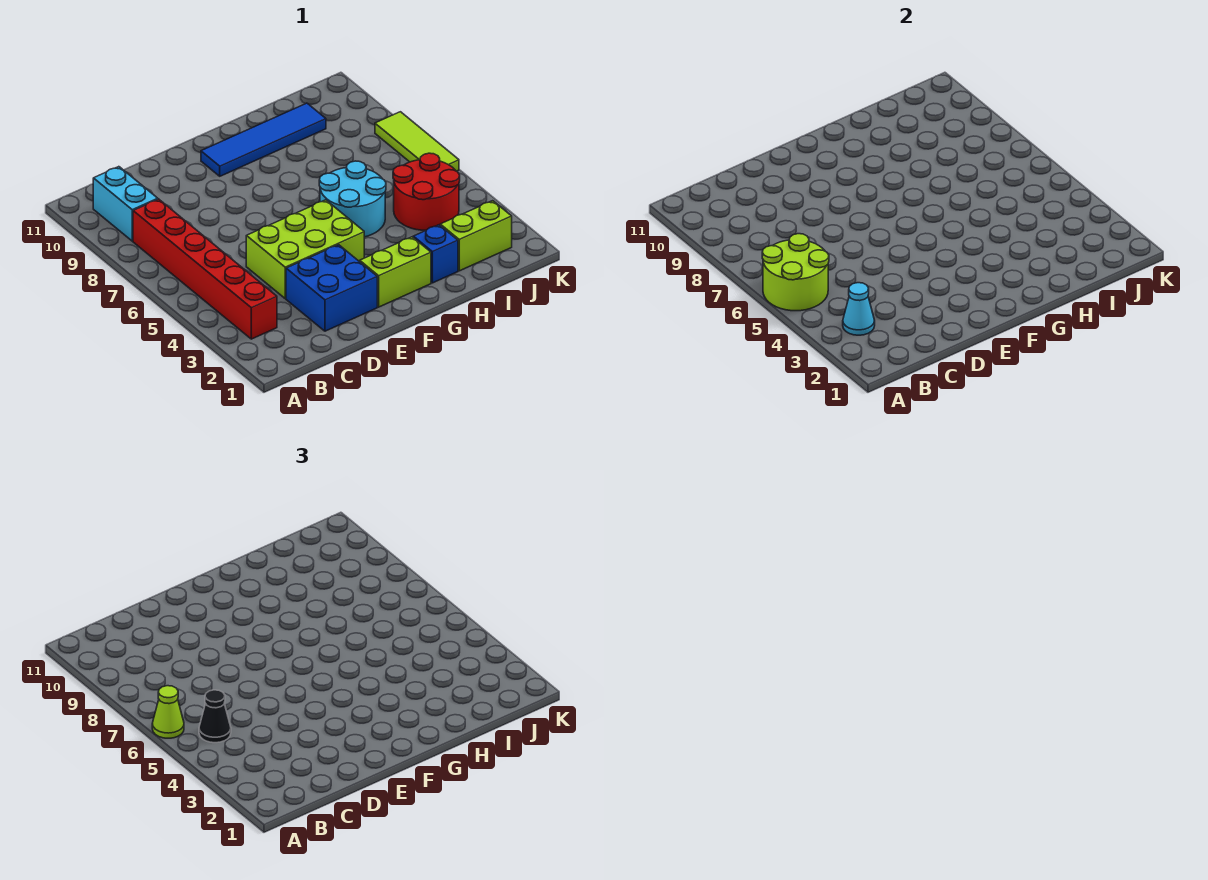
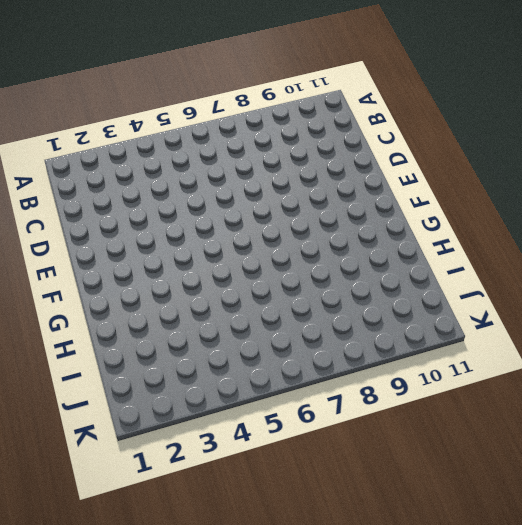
none -> red brick B3:B8 level 1
none -> cyan brick B9:B10 level 1
none -> blue brick D2:E3 level 1

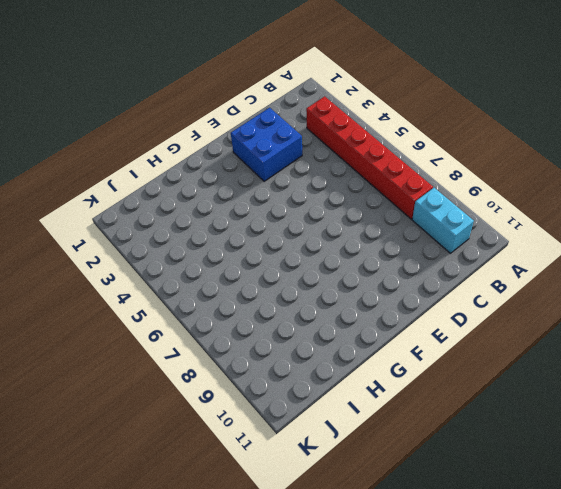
none -> lime brick D4:F5 level 1
none -> lime brick F2:G2 level 1
none -> blue tile F10:I10 level 1

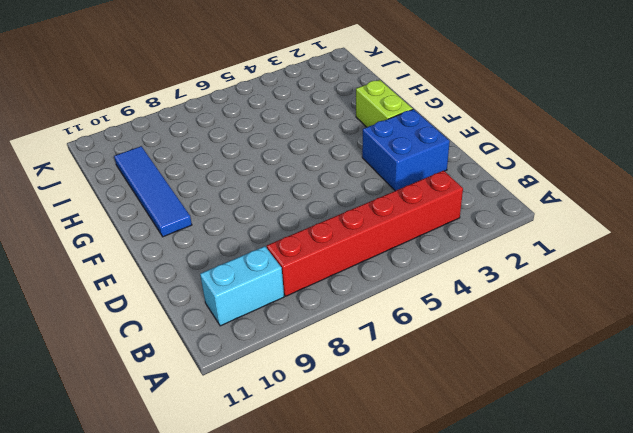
none -> lime brick D4:F5 level 1
none -> cyan round brick G5:H6 level 1
none -> blue brick H2 level 1

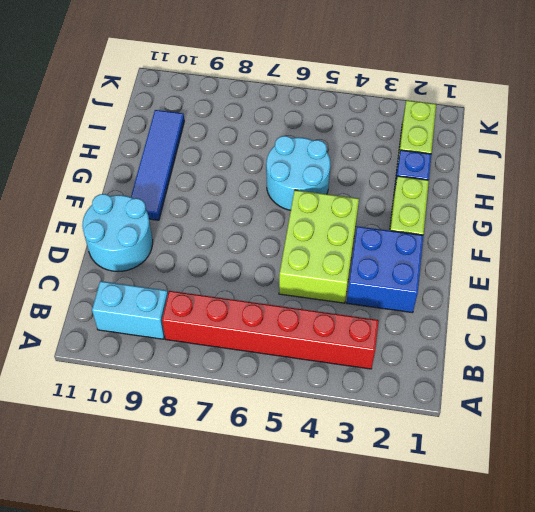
cyan round brick D10:E11 level 1 -> none
none -> red round brick I4:J5 level 1
none -> lime tile K6:K8 level 1
none -> lime round brick A5:B6 level 2

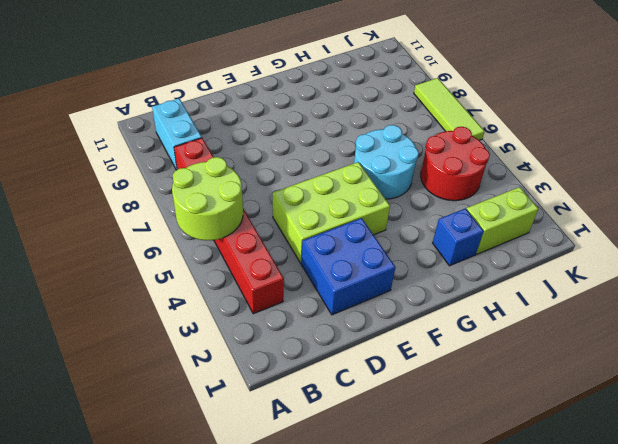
none -> lime brick F2:G2 level 1
none -> blue tile F10:I10 level 1
none -> cyan cone B3 level 2

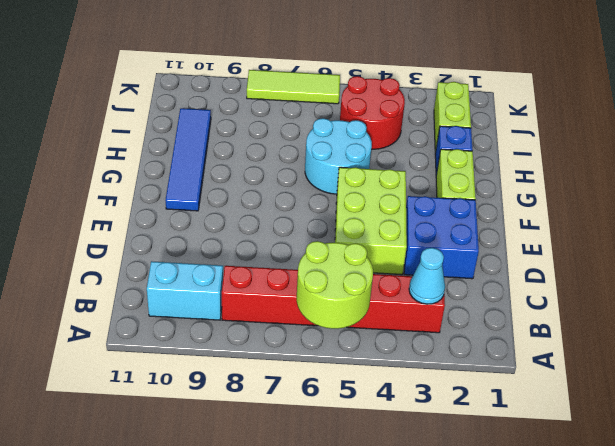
none -> lime cone A6 level 3
none -> black cone B5 level 3

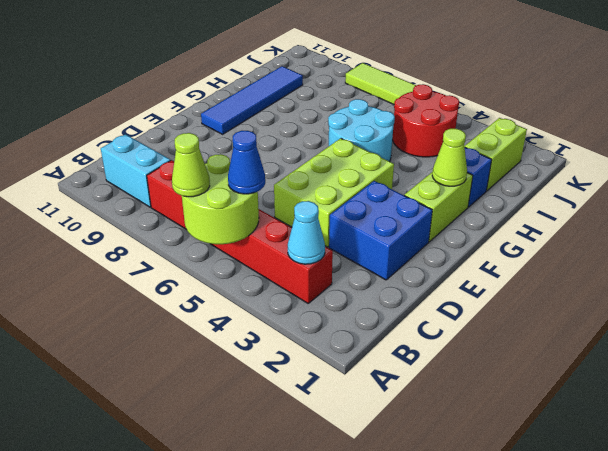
blue cone B5 level 3 -> black cone B5 level 3
lime cone G2 level 2 -> none

